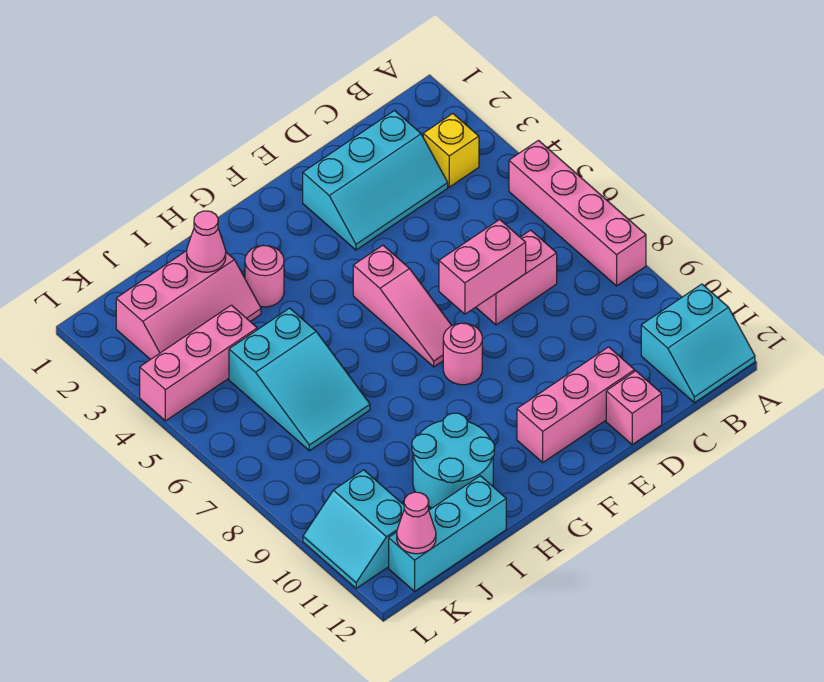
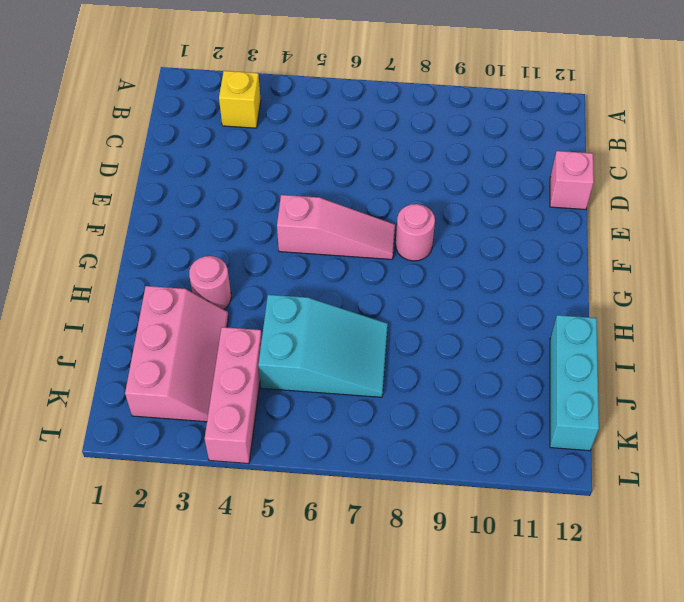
none -> pink brick A5:A8 level 1
none -> cyan slope A11:B12 level 1 top 11
none -> cyan slope C2:E3 level 1 top 2

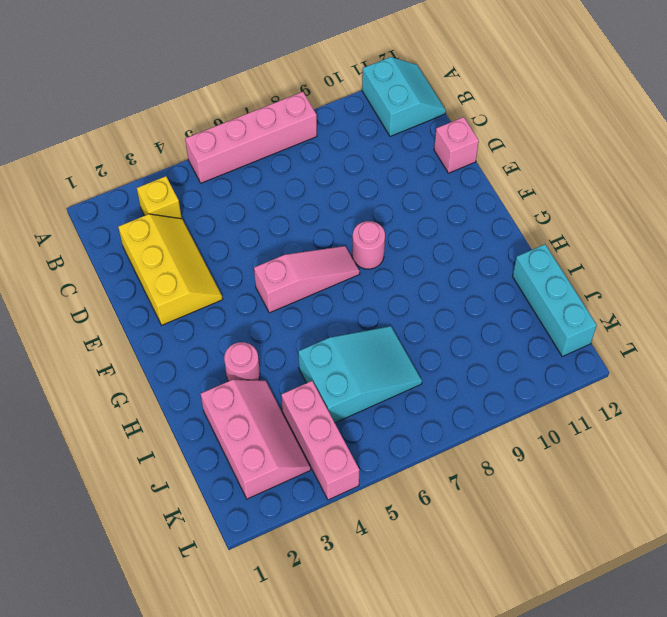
yellow slope C2:E3 level 1 top 2 -> cyan slope C2:E3 level 1 top 2
none -> pink brick C7:D7 level 1
none -> pink brick D11:F11 level 1
none -> cyan round brick H10:I11 level 1

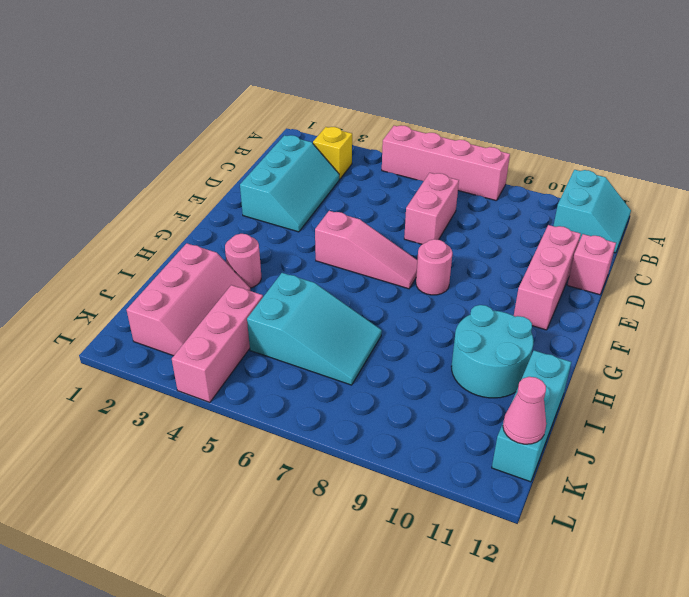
none -> cyan slope K10:L11 level 1 top K
none -> pink brick D7:E7 level 2
none -> pink cone I2 level 2

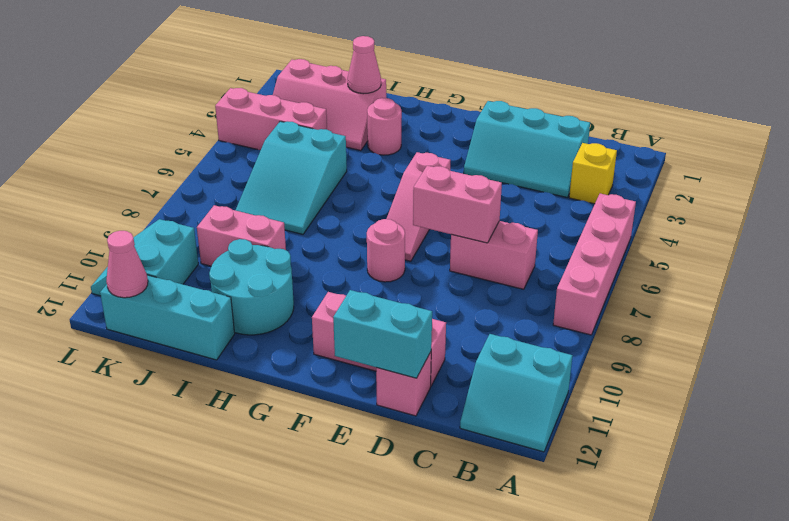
cyan brick D12:E12 level 2 -> none
pink brick I9:J9 level 1 -> none

